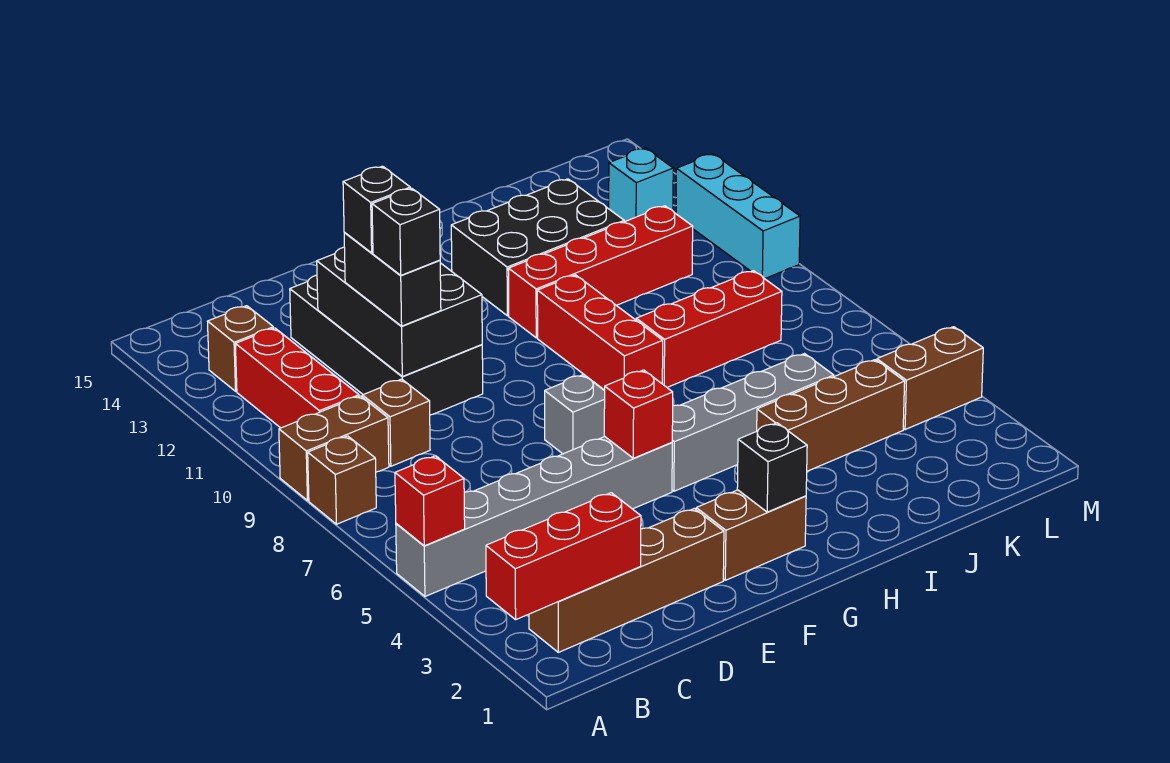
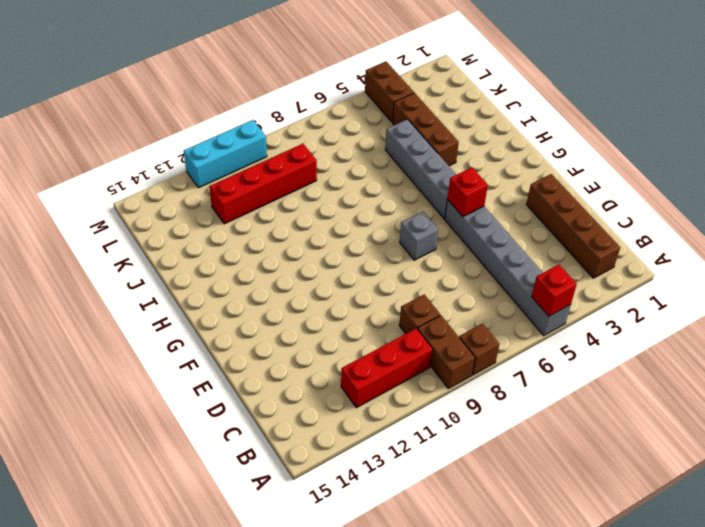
red brick K9:K12 level 1 -> red brick H11:K11 level 1
none -> brown brick B13 level 1
none -> black brick D10:E13 level 1
none -> brown brick F2:G2 level 1

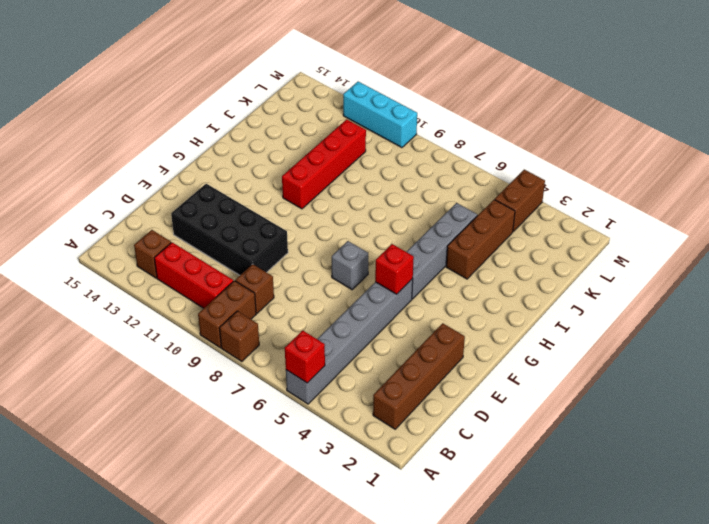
none -> brown brick F2:G2 level 1
none -> red brick H8:H10 level 1
none -> black brick H12:J13 level 1

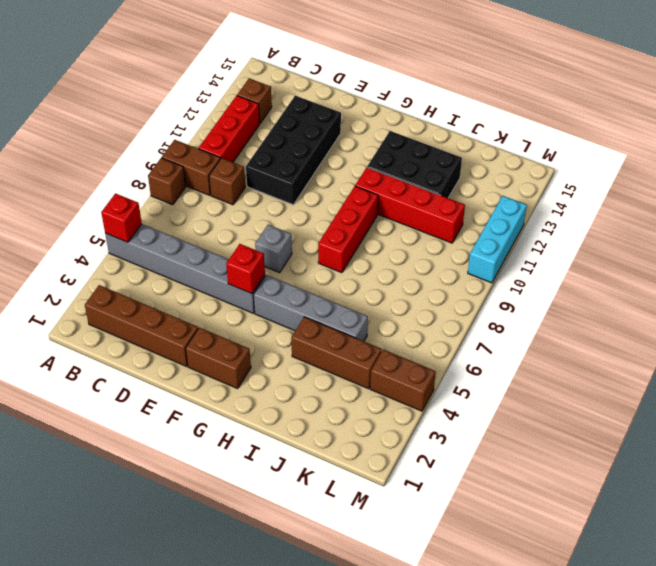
none -> red brick I8:K8 level 1
none -> cyan brick L13 level 1
none -> red brick A2:C2 level 2

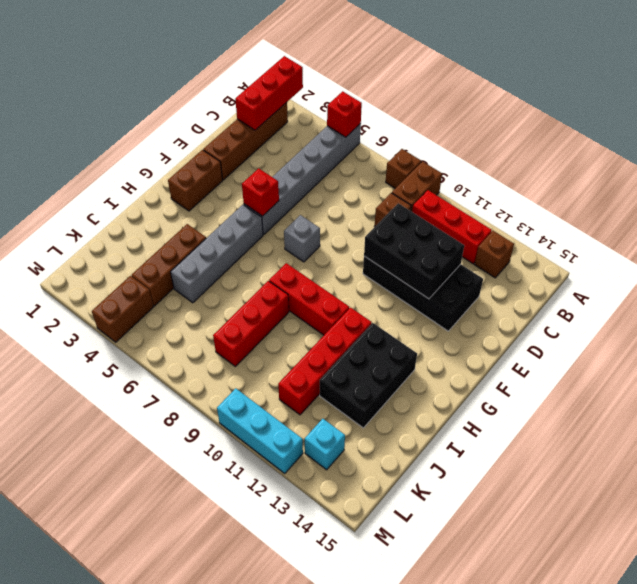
none -> black brick G2 level 2
none -> black brick D10:D11 level 3
none -> black brick D10 level 4

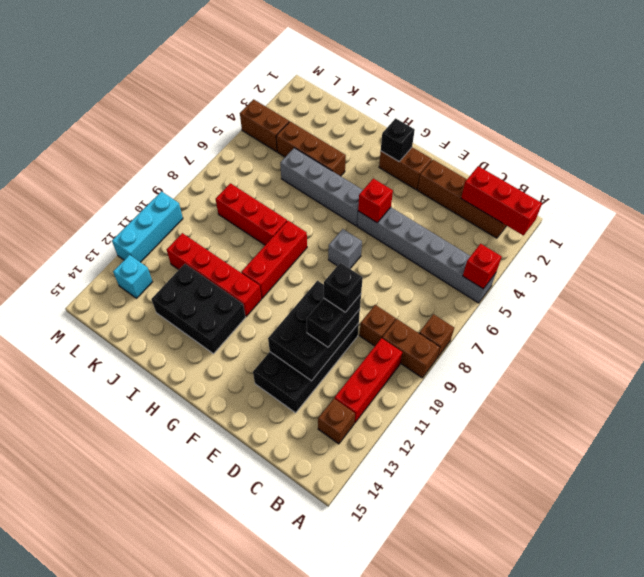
none -> black brick D11 level 4

